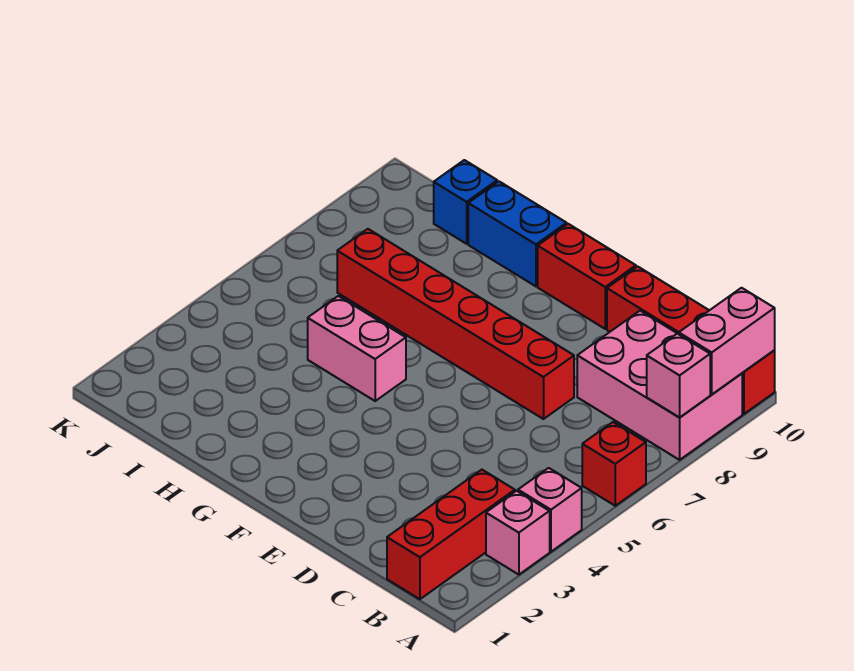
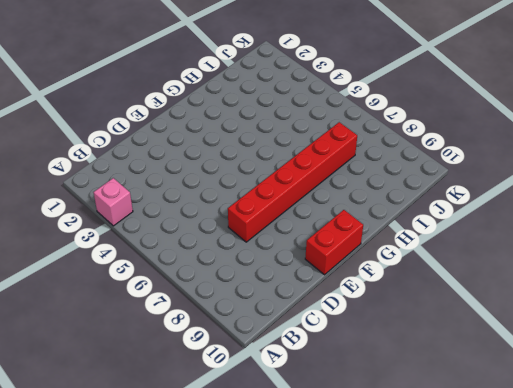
none -> pink brick A4 level 1
none -> red brick A6 level 1
none -> pink brick A8:C9 level 1

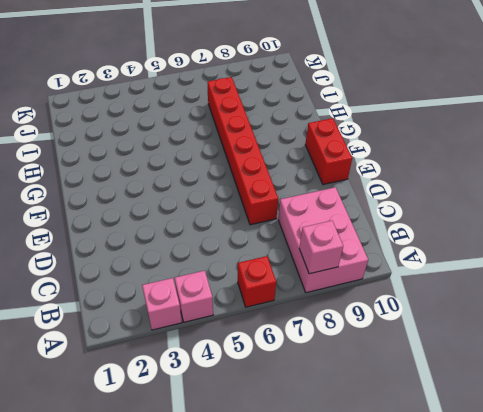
none -> red brick A10:D10 level 1
none -> red brick B1:B3 level 1
none -> pink brick G5:H5 level 1

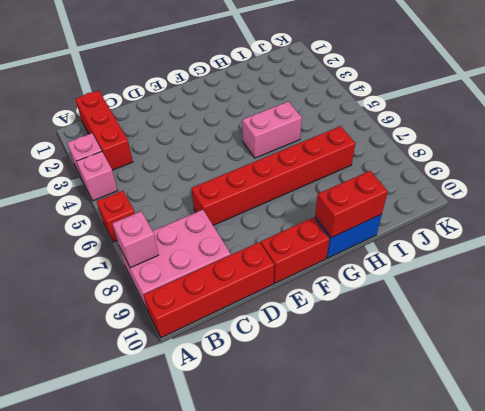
red brick G10:H10 level 2 -> none
none -> blue brick I10 level 1
none -> pink brick A9:A10 level 2

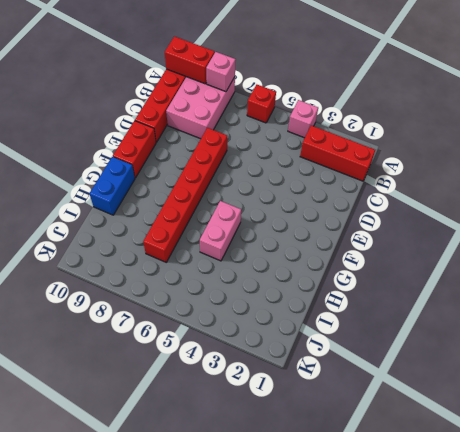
red brick A9:A10 level 2 -> pink brick A9:A10 level 2
none -> pink brick A3 level 1
none -> blue brick I10 level 1

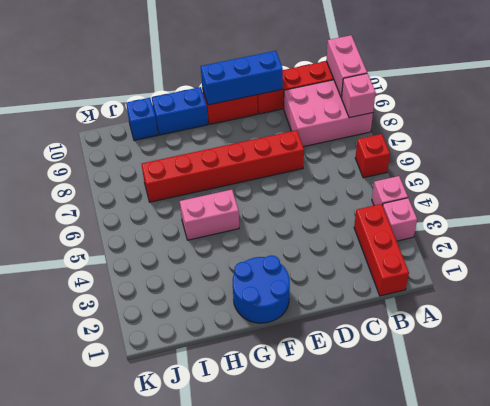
blue brick D10:F10 level 2 -> none
blue round brick F1:G2 level 1 -> none

